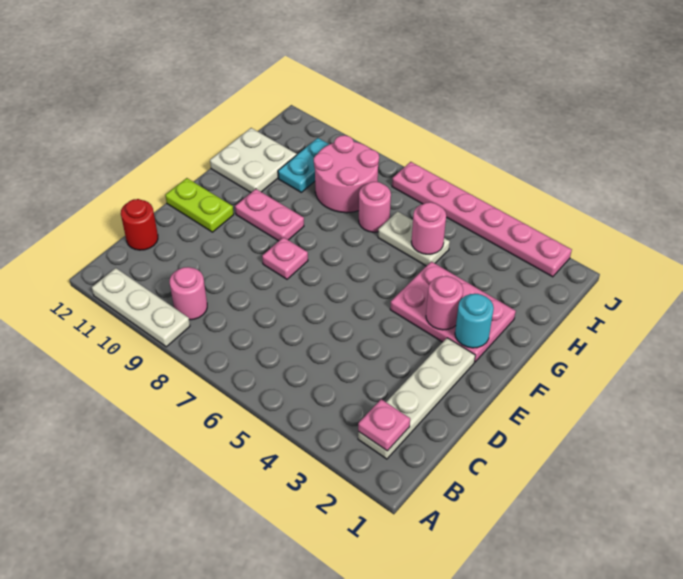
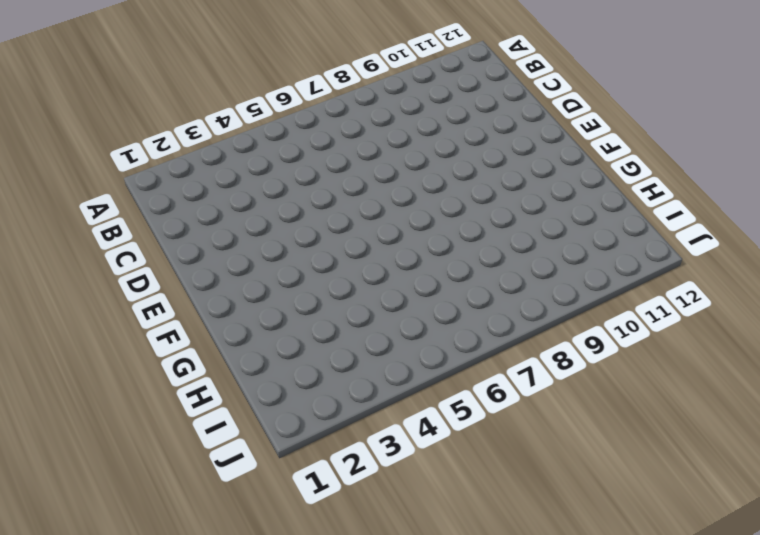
none -> white plate A9:A11 level 1
none -> white plate B2:E2 level 1
none -> pink round brick B9 level 1

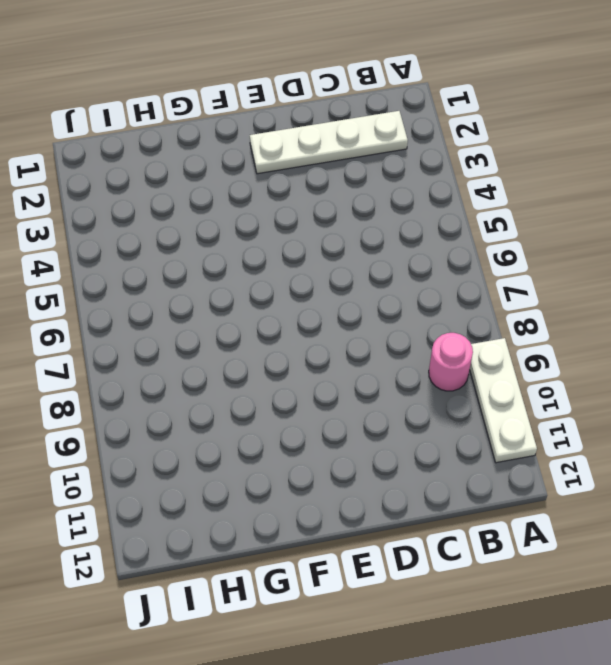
none -> red round brick C12 level 1
none -> pink plate E8 level 1
none -> lime plate E11:E12 level 1

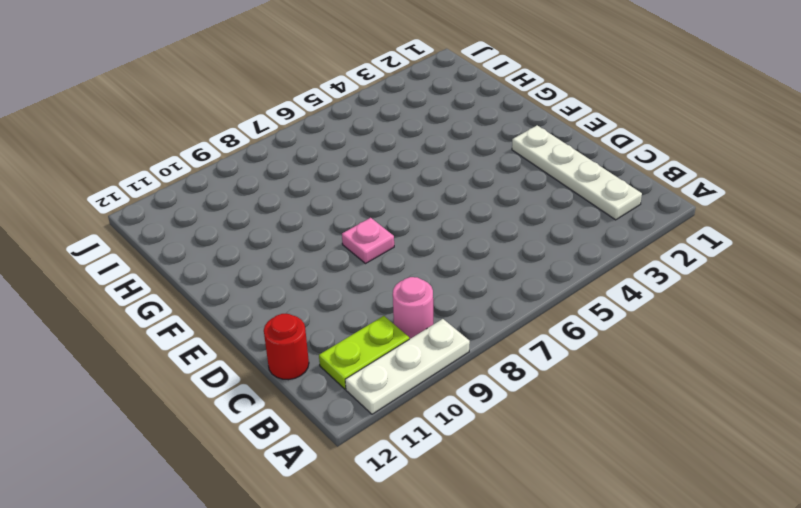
lime plate B10:B11 level 1 -> lime plate E11:E12 level 1
none -> pink plate F2:G4 level 1
none -> pink plate F9:F10 level 1
none -> white plate G11:H12 level 1

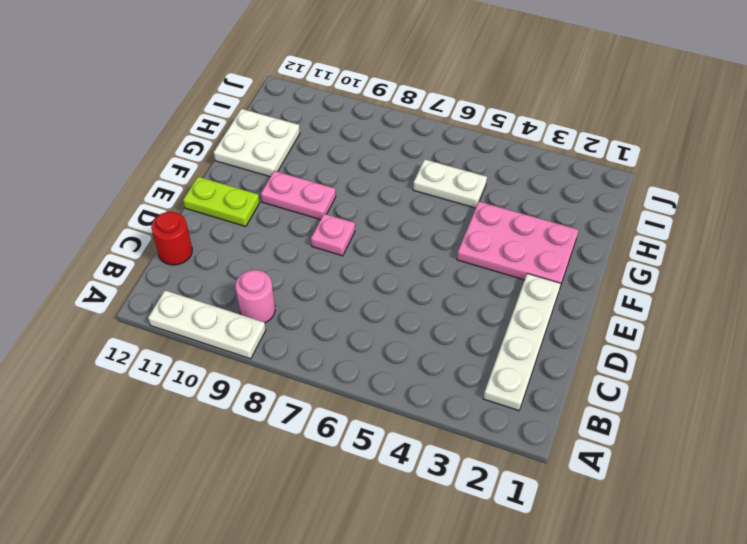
none -> pink round brick H7 level 1
none -> pink round brick H8:I9 level 1
none -> cyan plate H10:I10 level 1

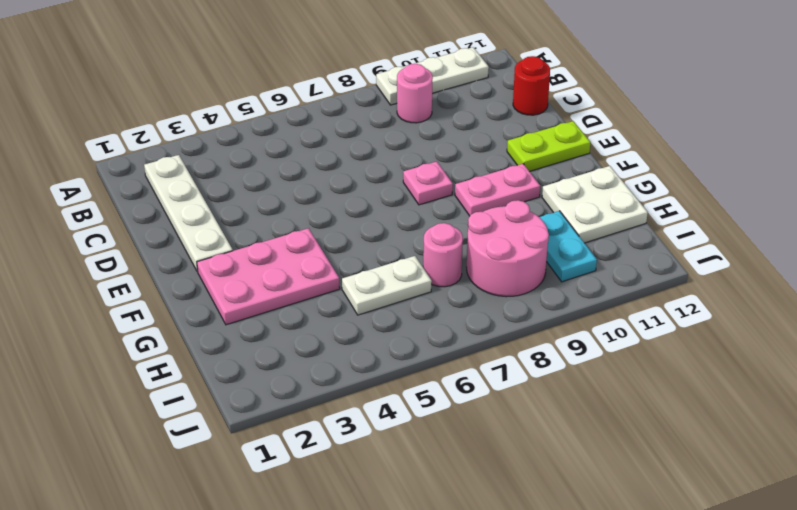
none -> pink plate J2:J7 level 1
none -> pink plate B2 level 2
none -> cyan round brick F2 level 2

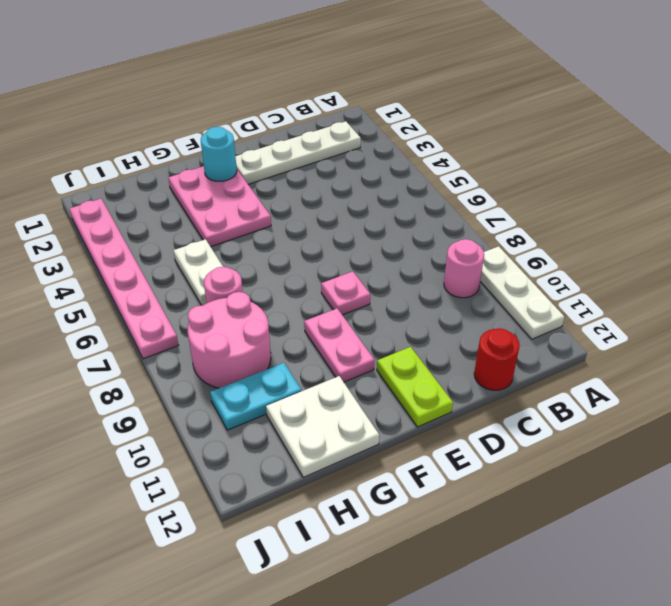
none -> pink plate B2 level 2
none -> pink round brick F3 level 2
none -> pink round brick H5 level 2

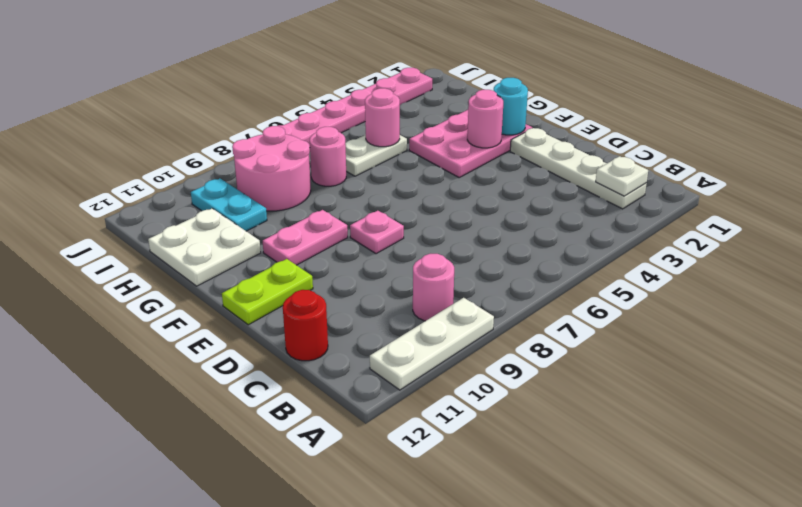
white plate B2 level 2 -> pink plate B2 level 2

